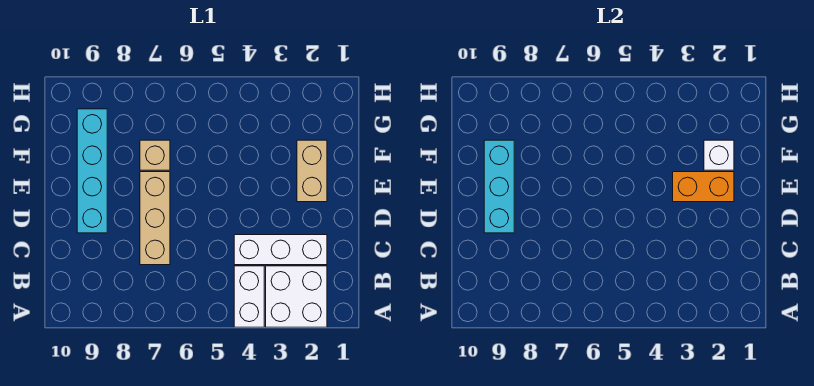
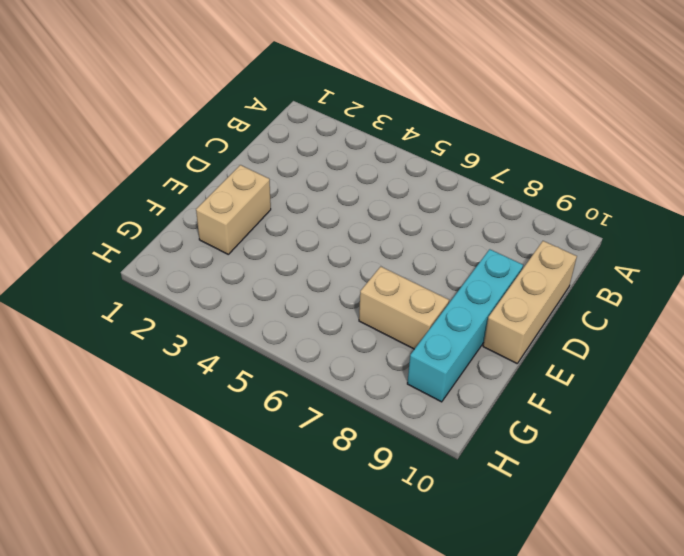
tan brick C10:E10 level 1 -> tan brick C7:E7 level 1
tan brick F7:F8 level 1 -> tan brick F7 level 1
none -> white brick A2:B3 level 1
none -> white brick A4:B4 level 1

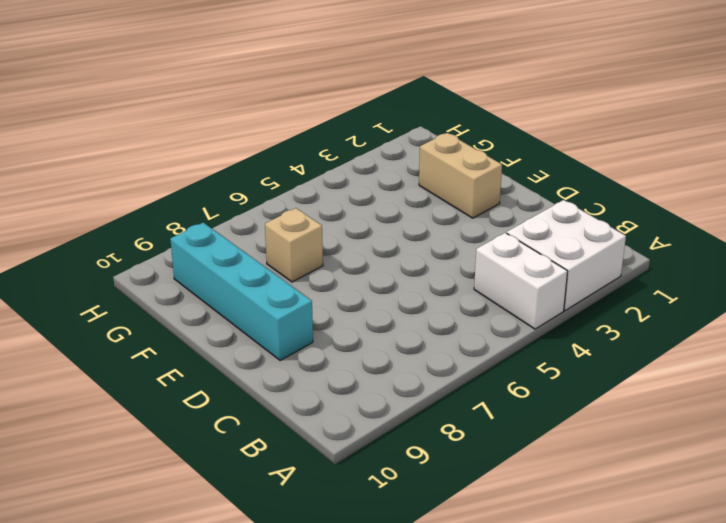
none -> white brick C2:C4 level 1
none -> tan brick C7:E7 level 1

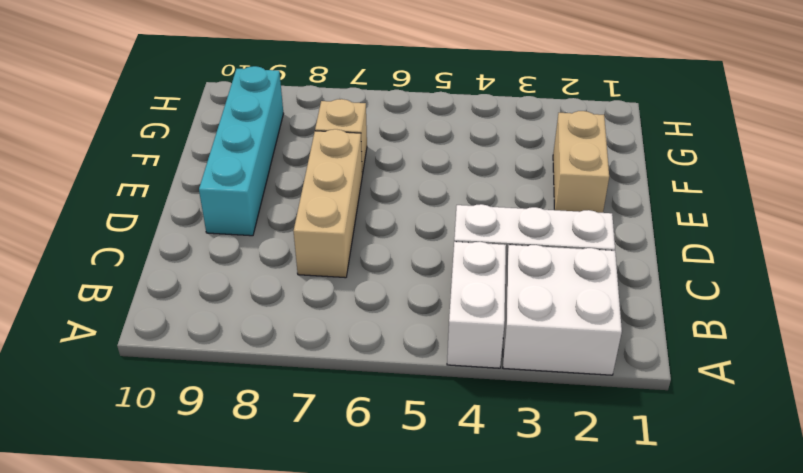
none -> cyan brick D9:F9 level 2
none -> orange brick E2:E3 level 2

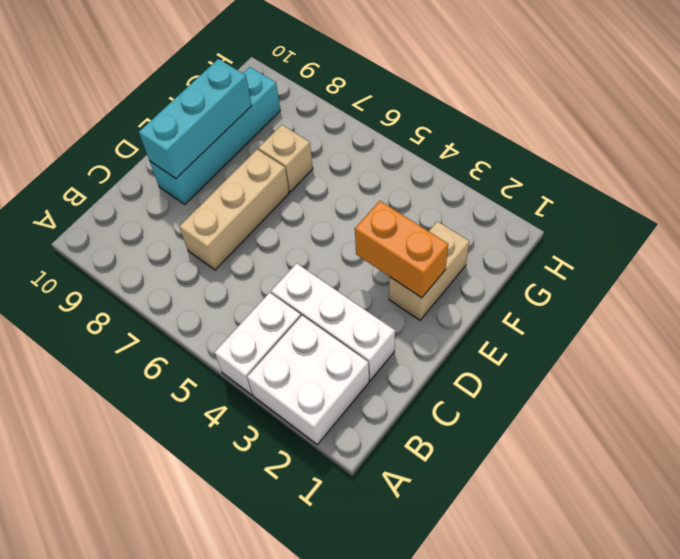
none -> white brick F2 level 2

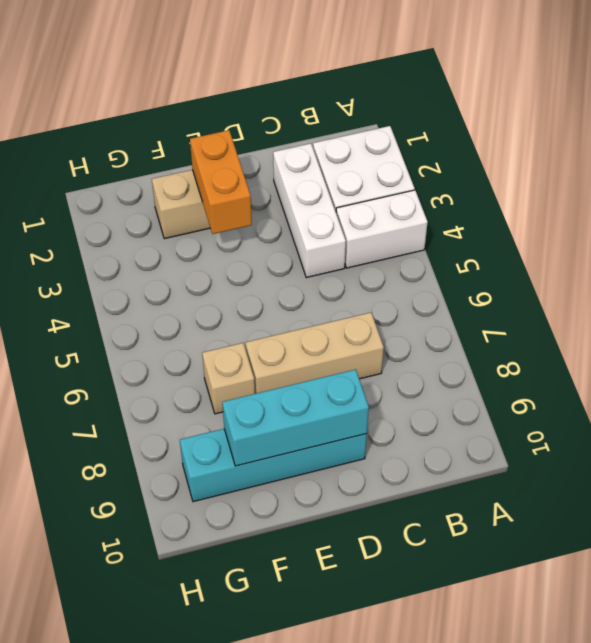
none -> white brick F2 level 2

